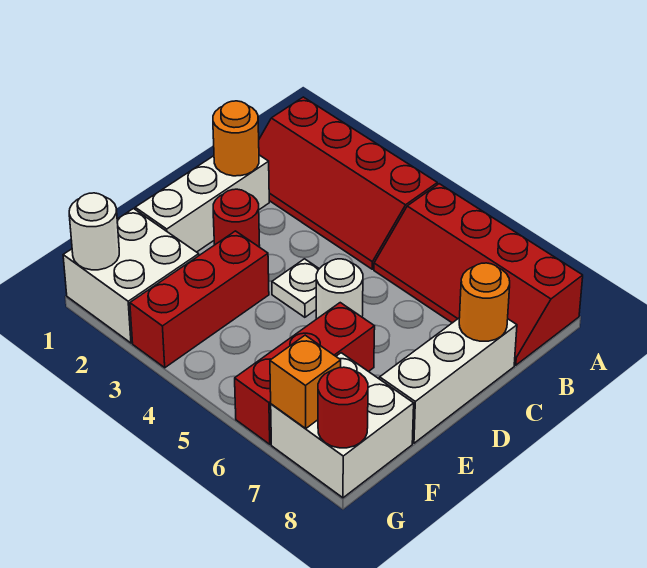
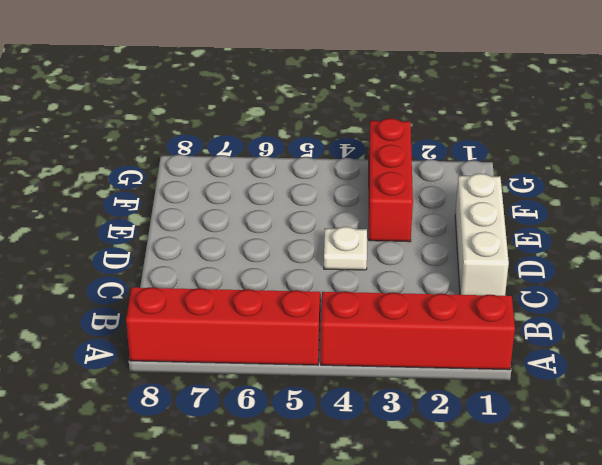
none -> white brick C8:E8 level 1
none -> red round brick D2 level 1
none -> white round brick D5 level 1

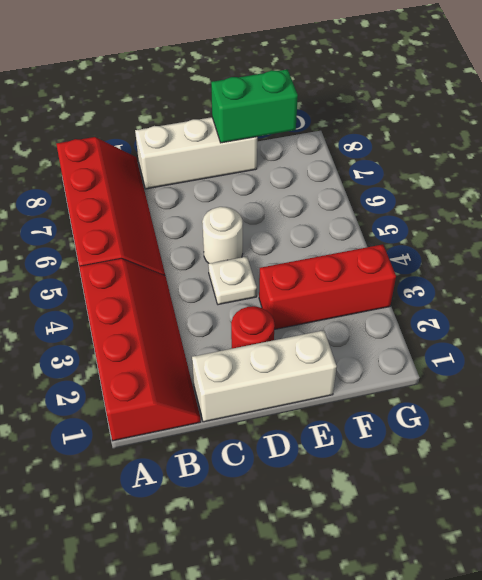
green brick E8:F8 level 2 -> none
none -> red brick E6:G6 level 1
none -> white brick F1:G2 level 1
none -> white brick F7:G8 level 1

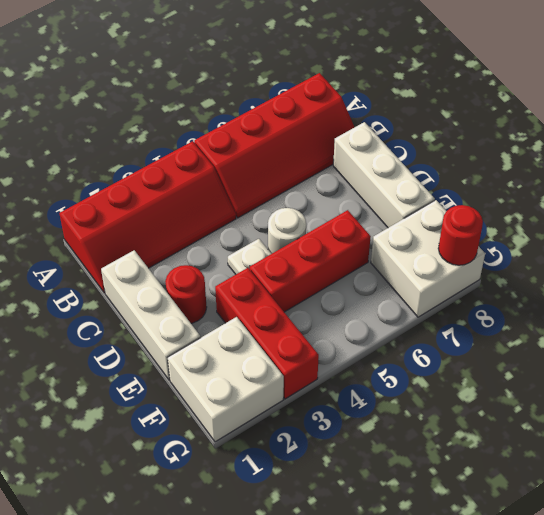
red brick E4:E6 level 1 -> red brick E6:G6 level 1
none -> orange round brick C1 level 2
none -> orange round brick C8 level 2
none -> white round brick G1 level 2

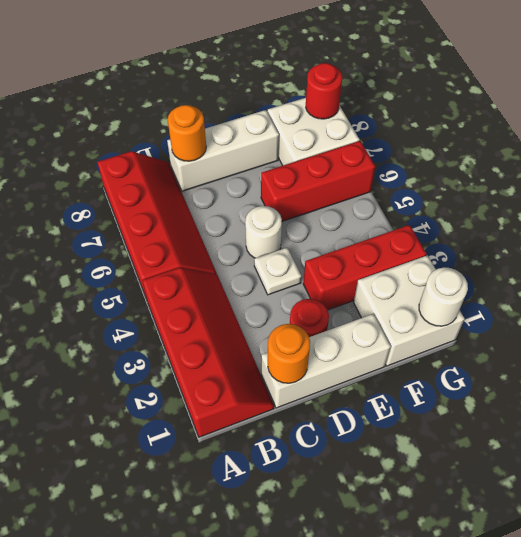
none -> orange brick G7 level 2

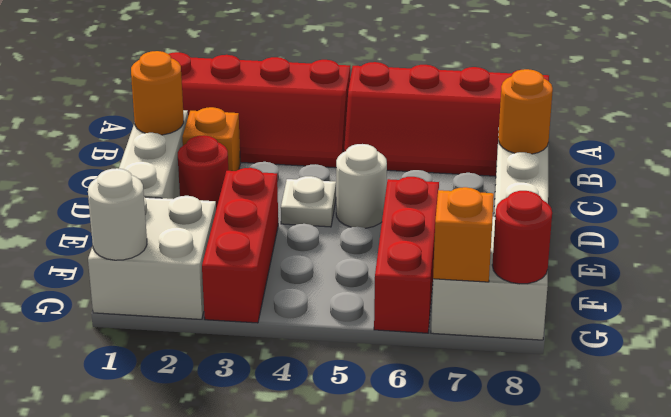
orange brick C2 level 1 -> none

